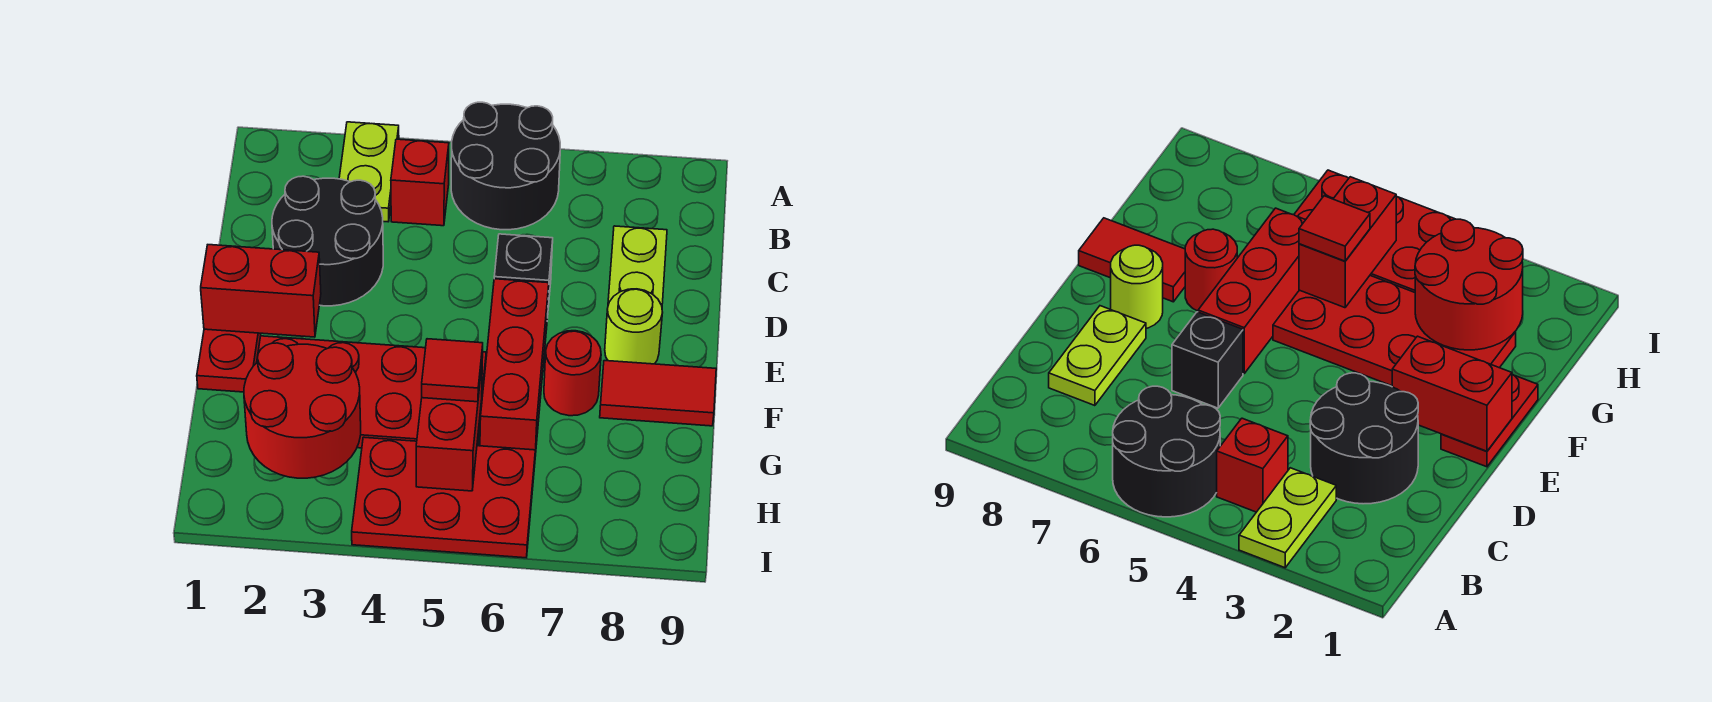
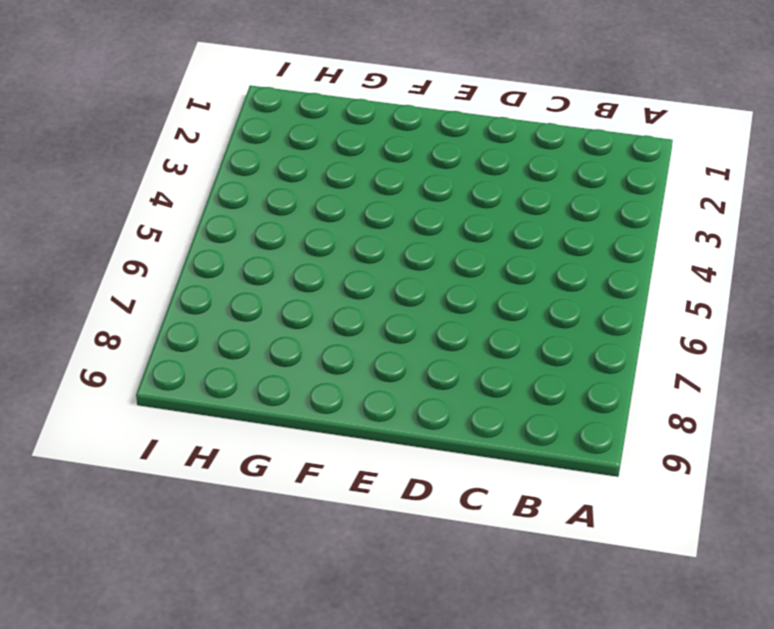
none -> lime plate A3:B3 level 1
none -> black round brick A5:B6 level 1
none -> red brick B4 level 1

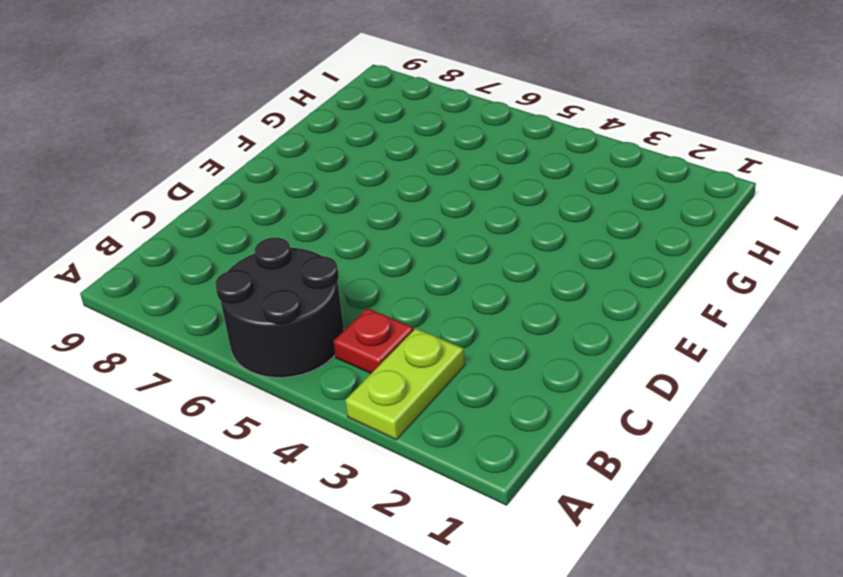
red plate B4 level 1 -> red brick B4 level 1
none -> black round brick C2:D3 level 1
none -> lime plate C8:D8 level 1
none -> black brick D6 level 1

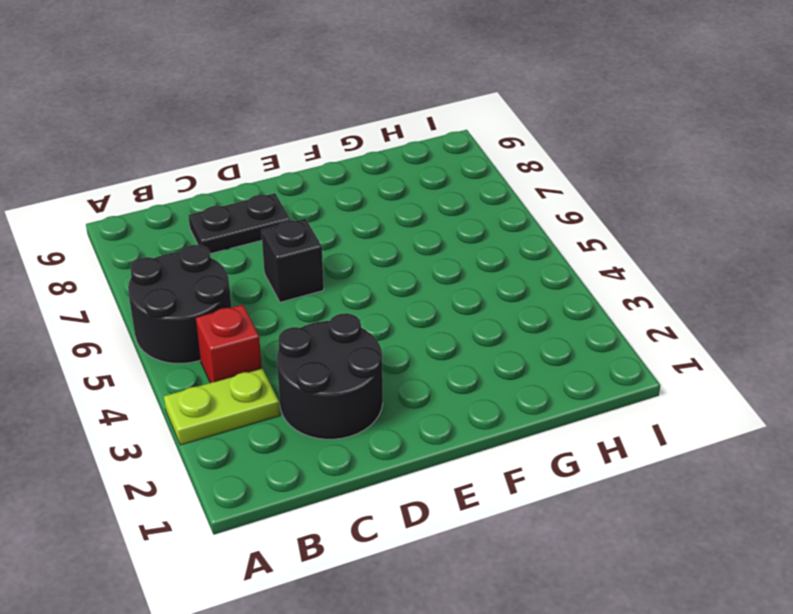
black plate C8:D8 level 1 -> lime plate C8:D8 level 1
none -> red plate E1:F1 level 1
none -> red brick E6:G6 level 1
none -> lime round brick E8 level 1

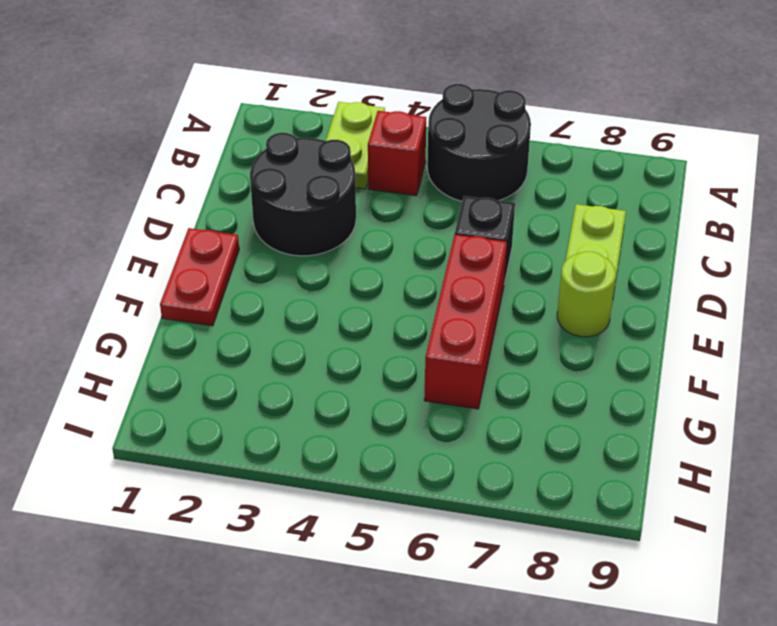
none -> red plate F2:G5 level 1
none -> red round brick F7 level 1
none -> red tile F8:F9 level 1

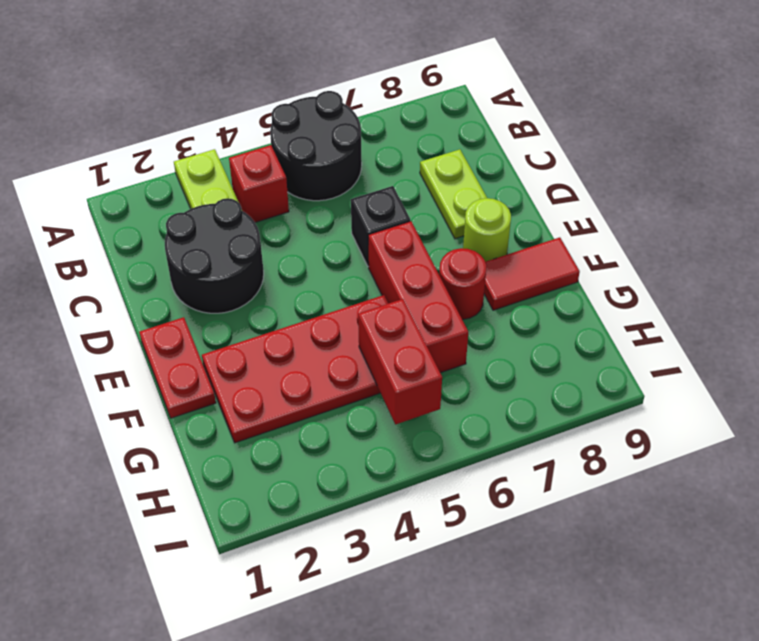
none -> red plate H4:I6 level 1
none -> red brick E1:E2 level 2
none -> red round brick G2:H3 level 2

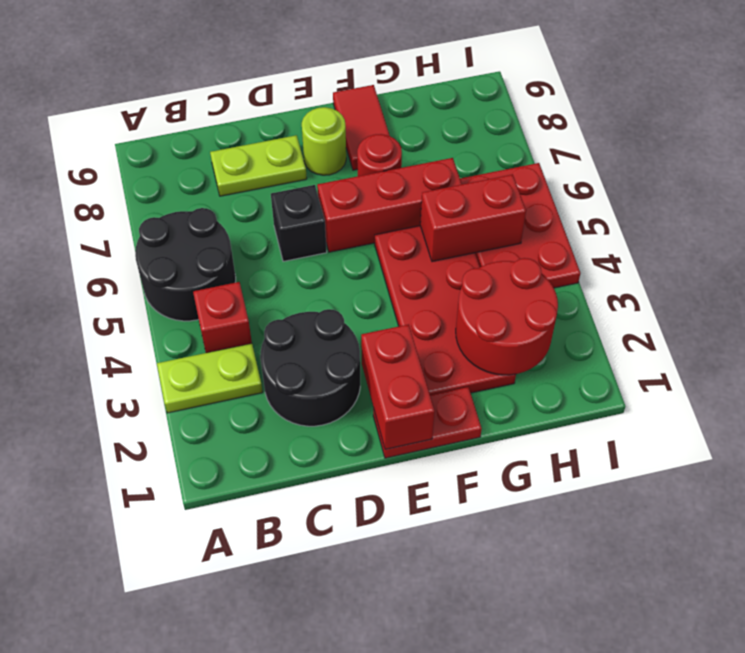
none -> red tile G5 level 3

